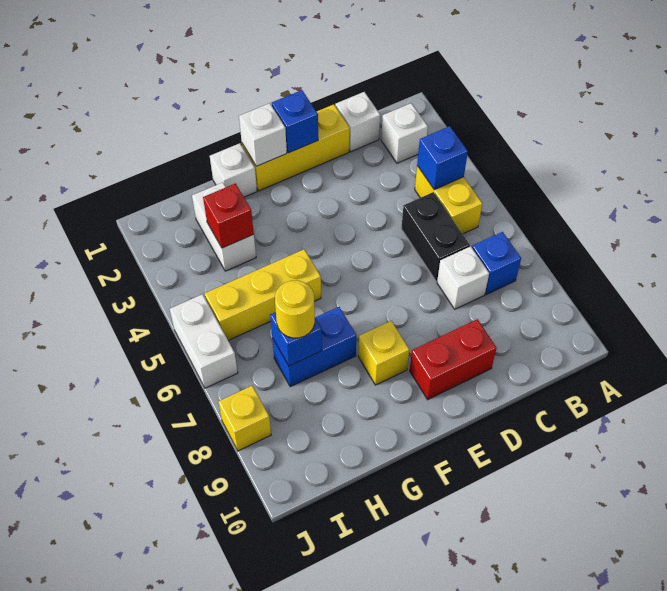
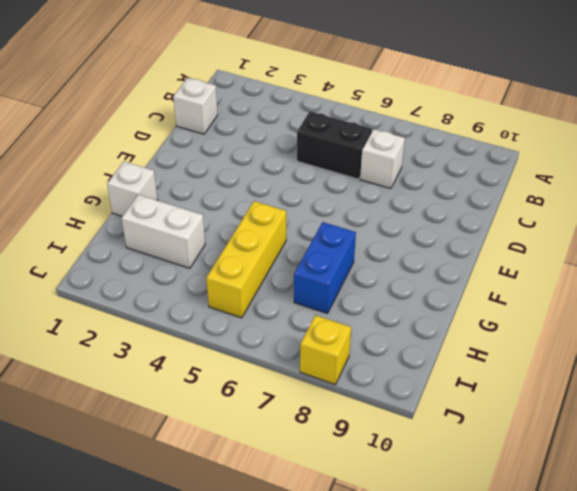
none -> white brick B2 level 1
none -> yellow brick B4:B5 level 1
none -> blue brick B7 level 1

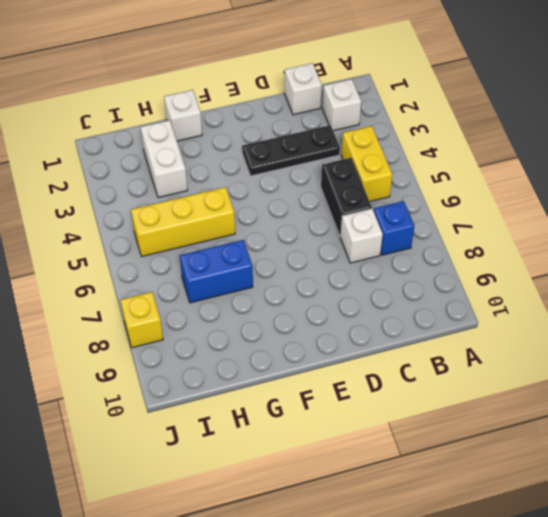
black plate C3:E3 level 1 -> none
none -> yellow brick D1:F1 level 1
none -> red brick D9:E9 level 1
none -> yellow brick F8 level 1

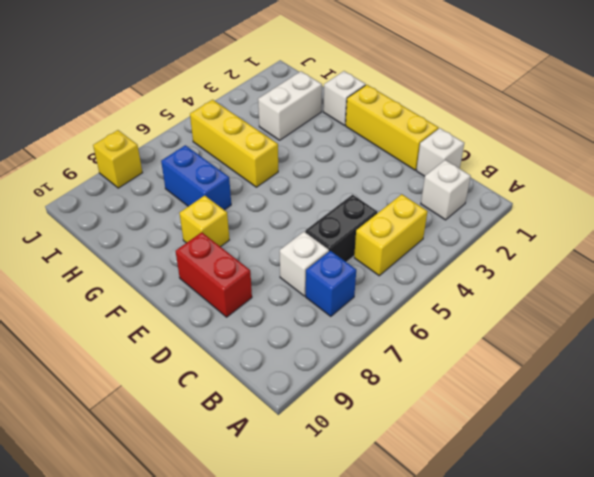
none -> white brick J5:J6 level 1
none -> blue brick B4 level 2
none -> blue brick E1 level 2

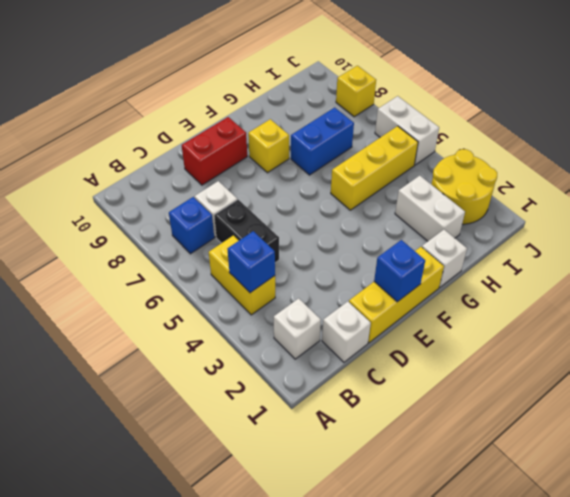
yellow round brick I2:J3 level 1 -> none
none -> white brick F1 level 2
none -> red brick H3 level 2
none -> blue brick H7 level 2

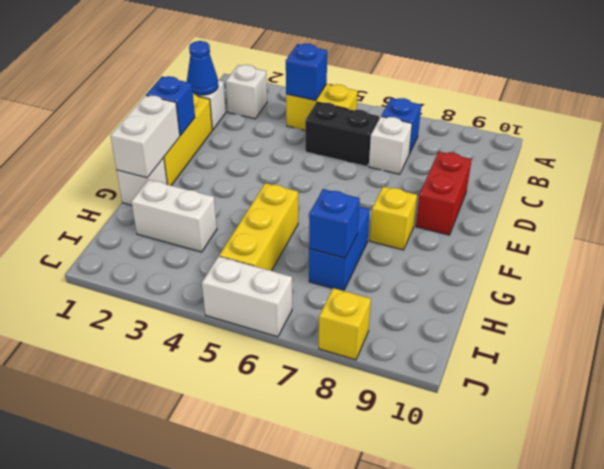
blue cone C1 level 2 -> none
white brick F1:G1 level 2 -> white brick F1 level 2
none -> red brick H3 level 2
none -> yellow round brick H7 level 3

